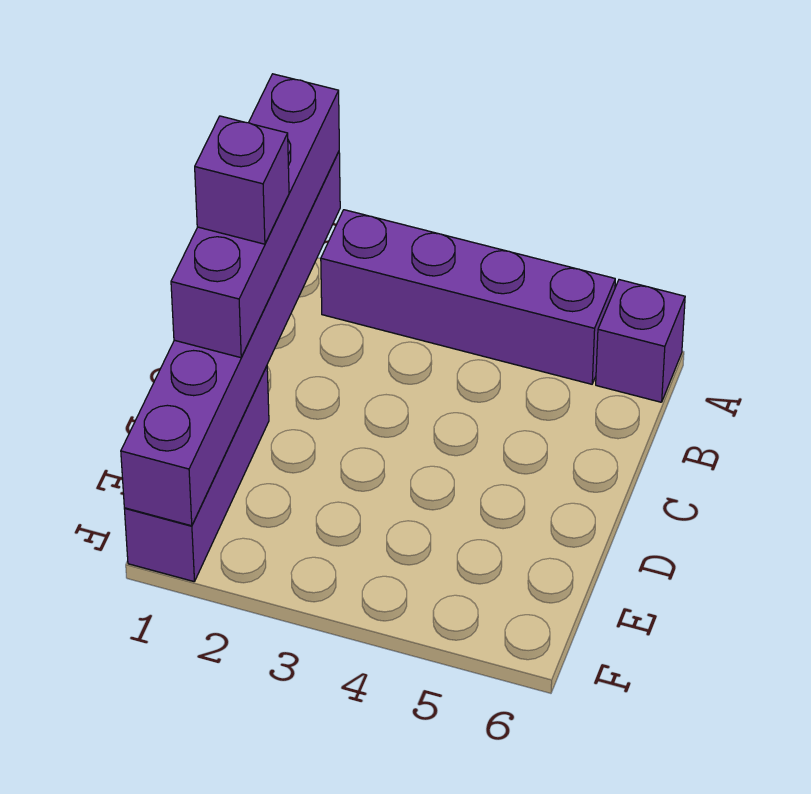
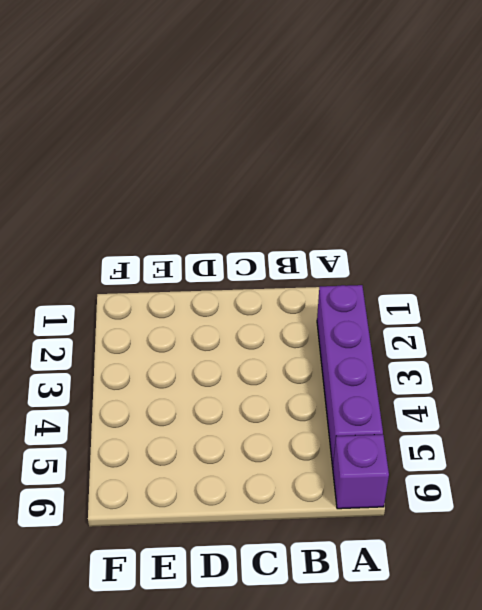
none -> purple brick D1:F1 level 1
none -> purple brick A1:F1 level 2

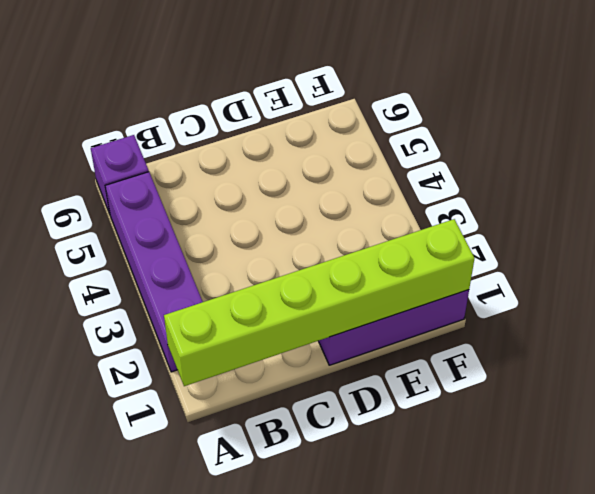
lime brick A1:F1 level 2 -> purple brick A1:F1 level 2
none -> purple brick A1:D1 level 3
none -> purple brick C1 level 4

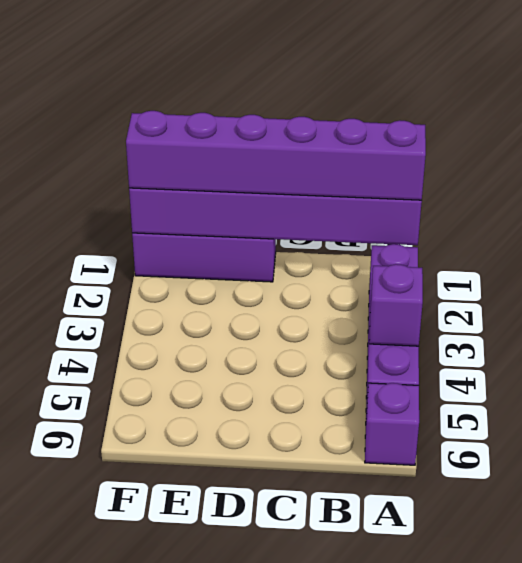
purple brick A1:F1 level 3 -> purple brick A1:D1 level 3
purple brick A4 level 2 -> purple brick C1 level 4

